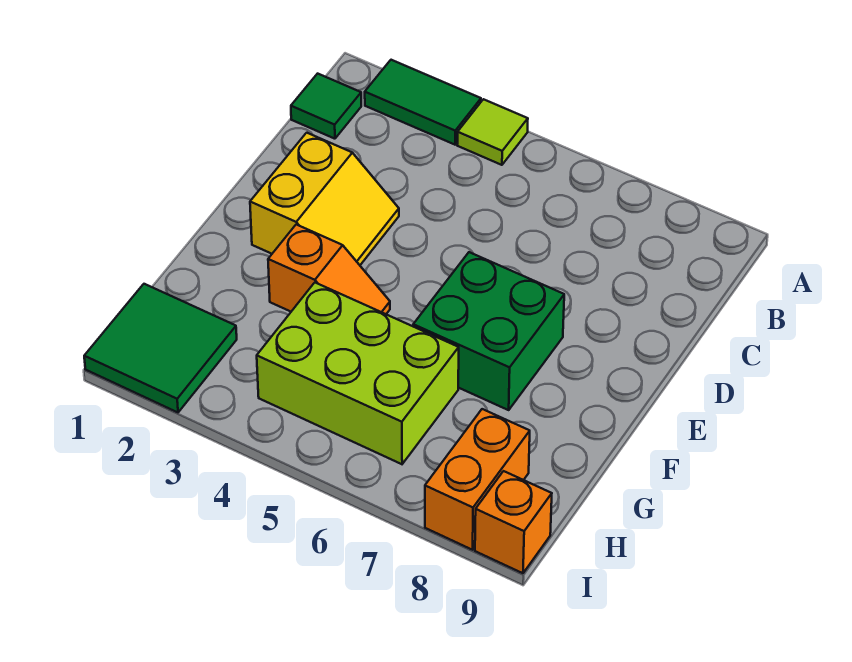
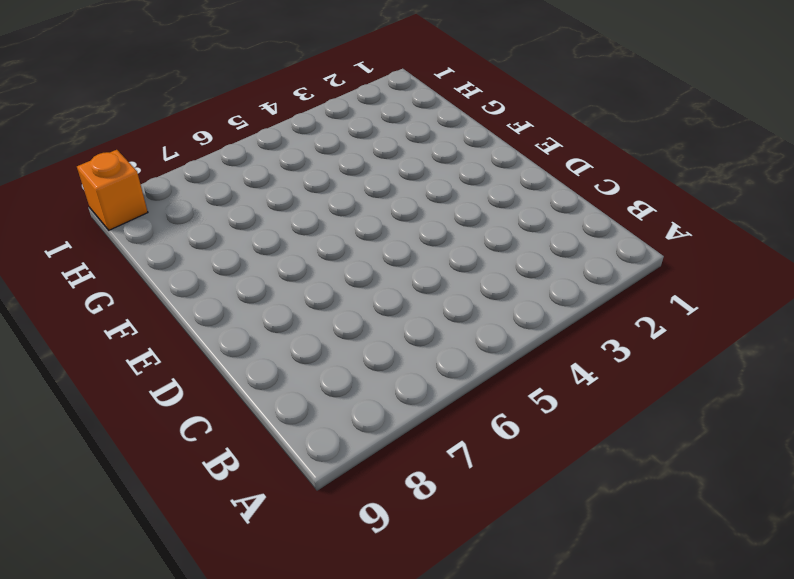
none -> green tile A2:A3 level 1
none -> lime tile A4 level 1

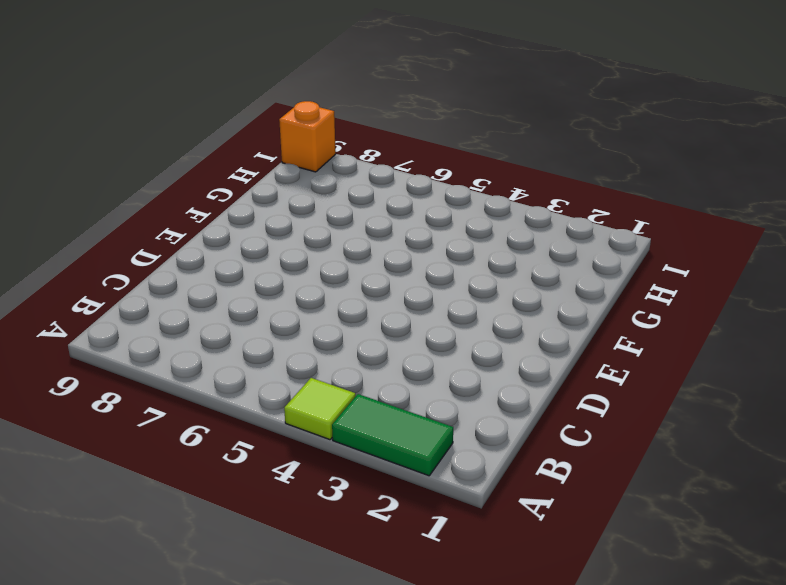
none -> green tile B1 level 1
none -> yellow slope D2:E3 level 1 top 2

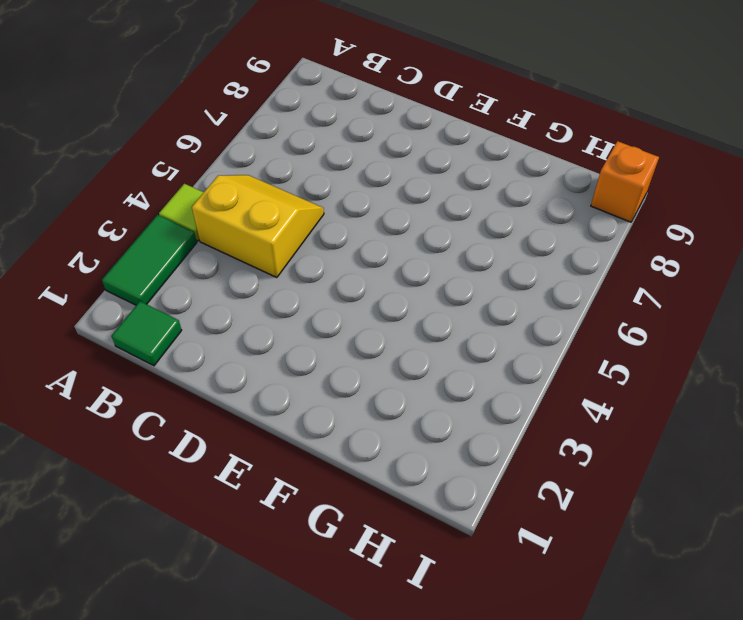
yellow slope B4:C5 level 1 top 4 -> yellow slope D2:E3 level 1 top 2
none -> green brick E6:F7 level 1
none -> orange slope F3:F4 level 1 top 3

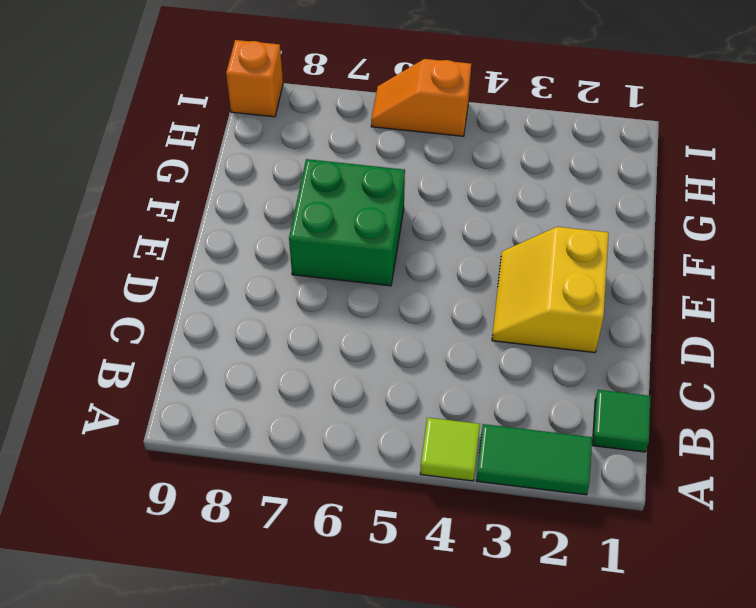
orange slope I5:I6 level 1 top 5 -> orange slope F3:F4 level 1 top 3
none -> lime brick G4:H6 level 1
none -> green tile H1:I2 level 1

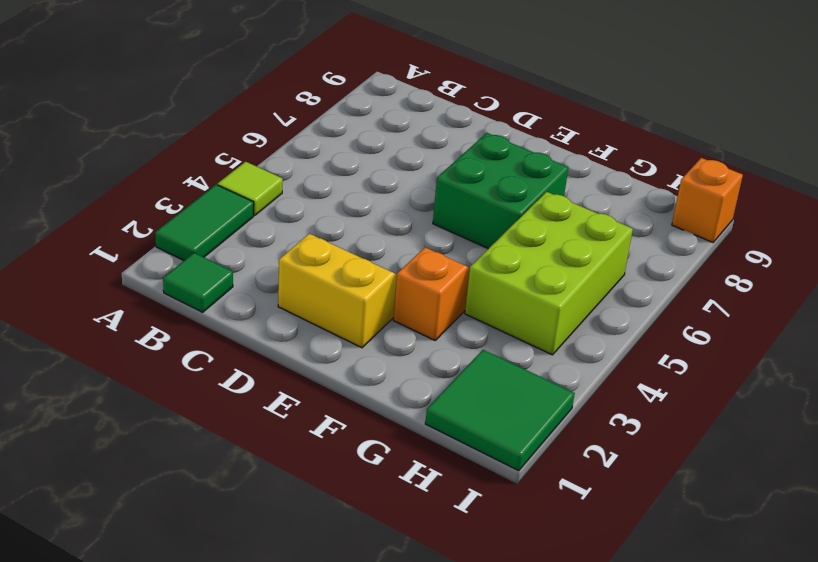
none -> orange brick H8:I8 level 1

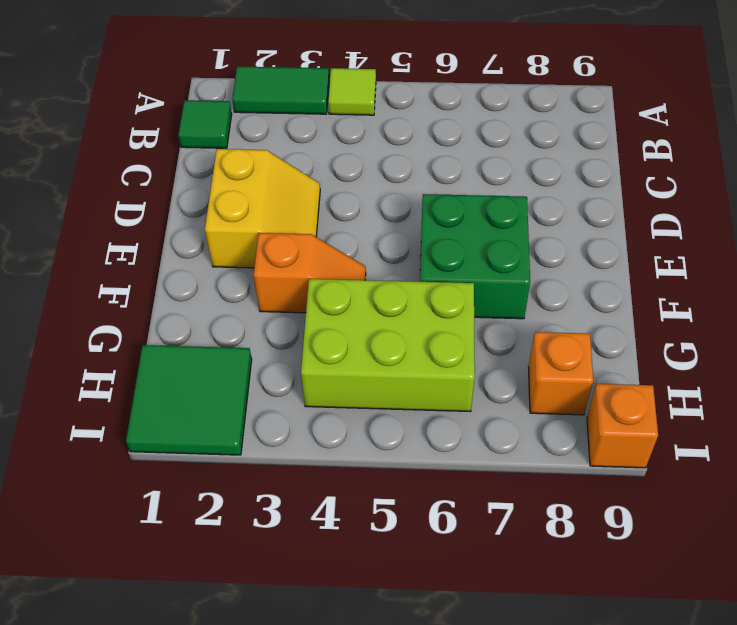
orange brick H8 level 1 -> orange brick H8:I8 level 1

